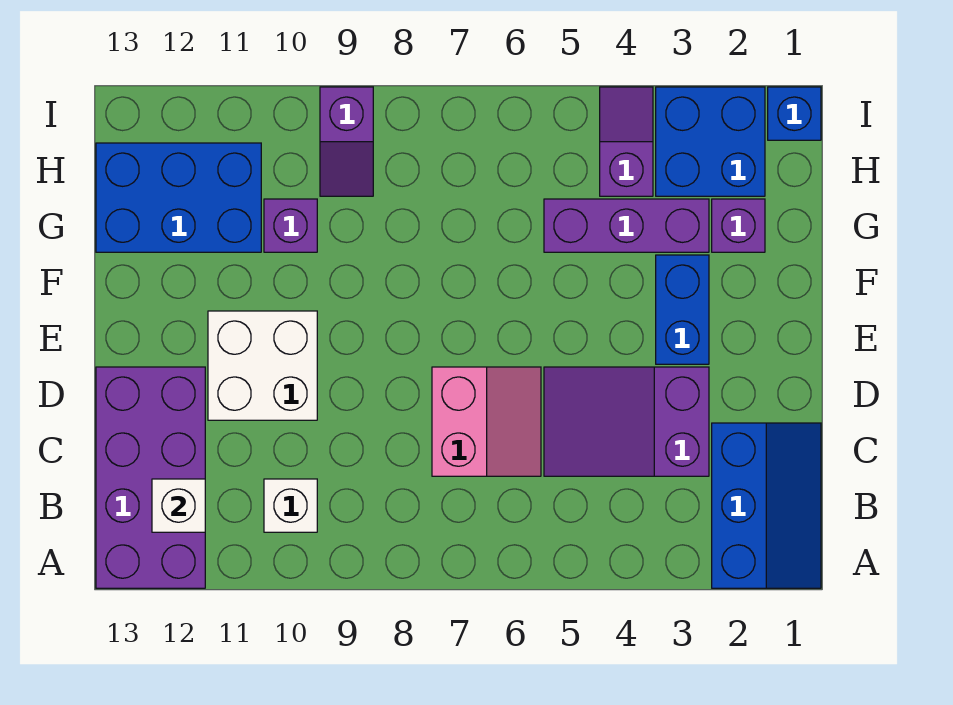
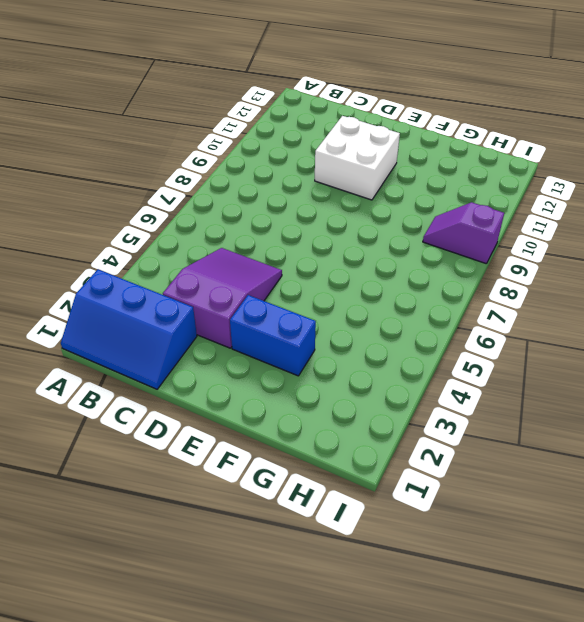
none -> purple brick A12:D13 level 1
none -> white brick B10 level 1
none -> pink slope C6:D7 level 1 top 7

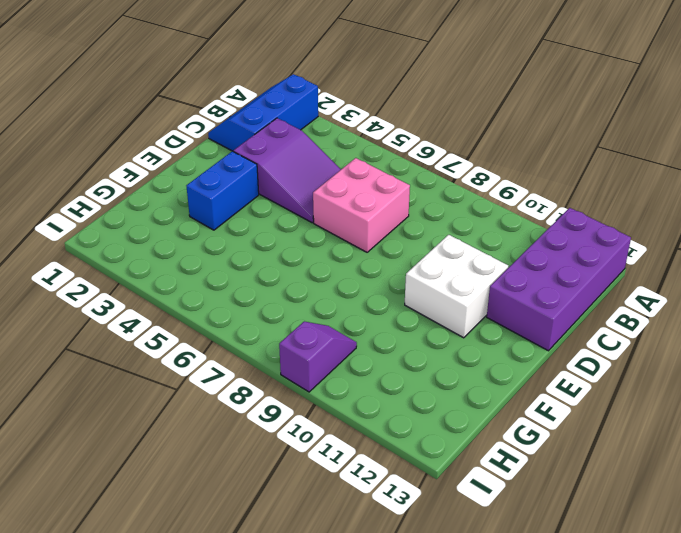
pink brick C6:D7 level 1 -> pink slope C6:D7 level 1 top 7
none -> white brick B10 level 1
none -> purple brick G2 level 1
none -> purple brick G3:G5 level 1

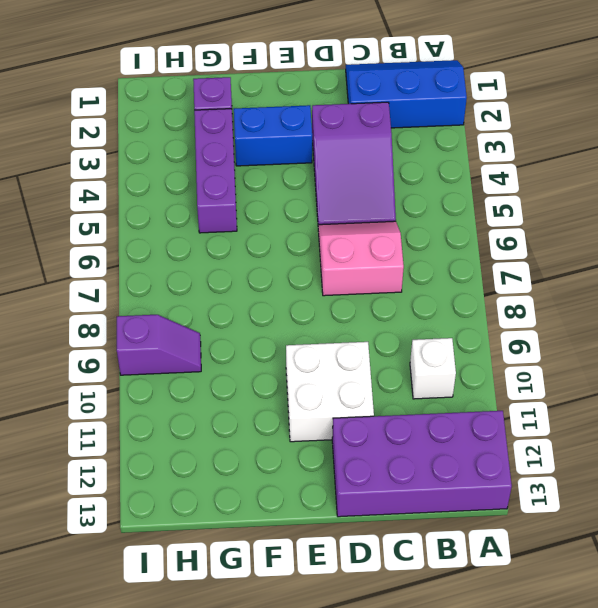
none -> purple brick G10 level 1
none -> blue brick G11:H13 level 1
none -> blue brick H2:I3 level 1

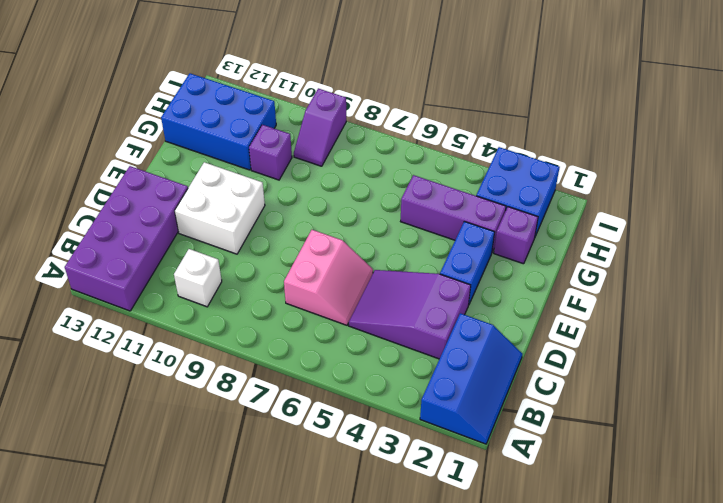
none -> purple slope H4:I4 level 1 top H
none -> blue brick I1 level 1
none -> white brick B12 level 2

